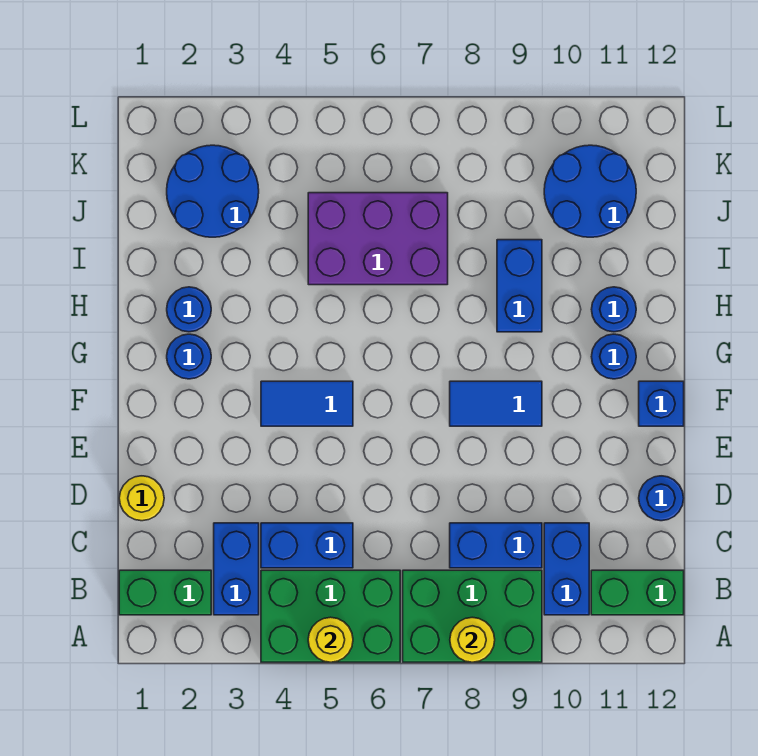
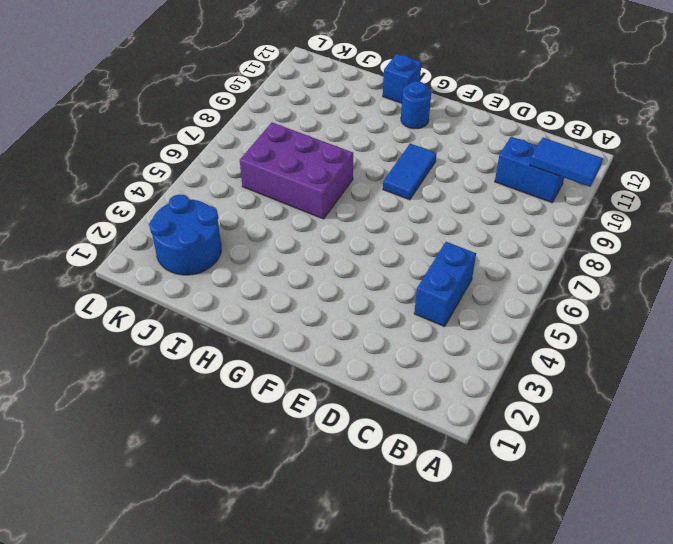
blue tile A10:B10 level 2 -> blue tile F4:F5 level 1
purple brick H6:J7 level 1 -> purple brick I5:J7 level 1
blue brick H12 level 1 -> blue brick F12 level 1
none -> green brick A4:B6 level 1
none -> green brick A7:B9 level 1
none -> green brick B1:B2 level 1

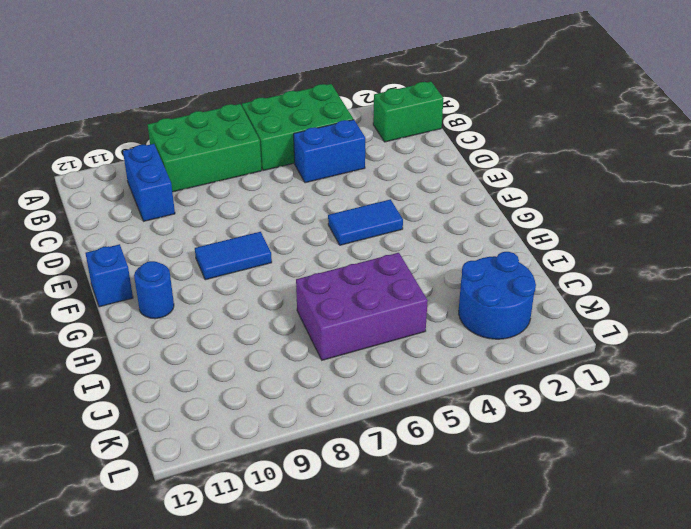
none -> blue brick B3:C3 level 1
none -> green brick B11:B12 level 1
none -> blue brick C8:C9 level 1

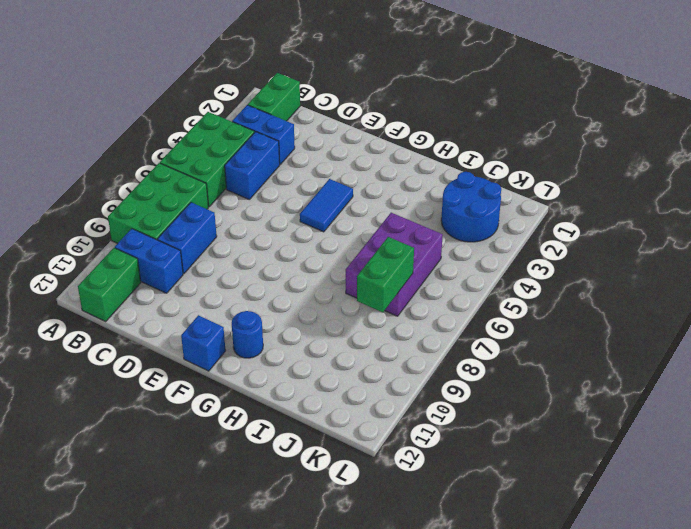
green brick J7:J8 level 2 -> none
none -> yellow round brick D1 level 1
none -> blue round brick D12 level 1
none -> blue tile F8:F9 level 1

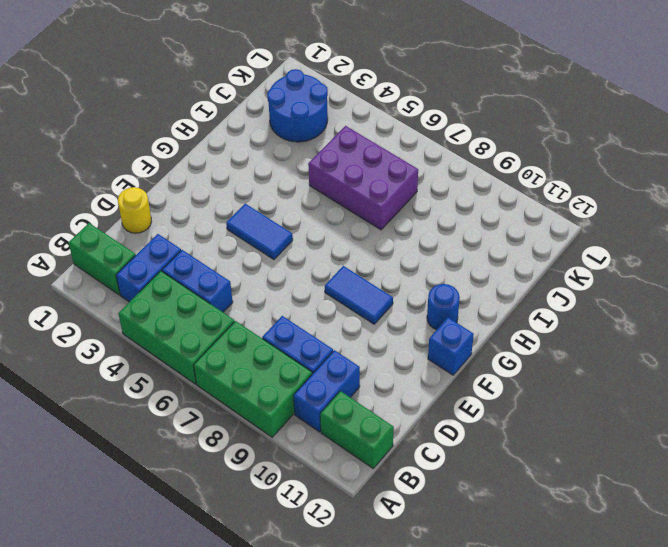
none -> blue round brick D12 level 1
none -> blue round brick G2 level 1
none -> blue round brick H2 level 1

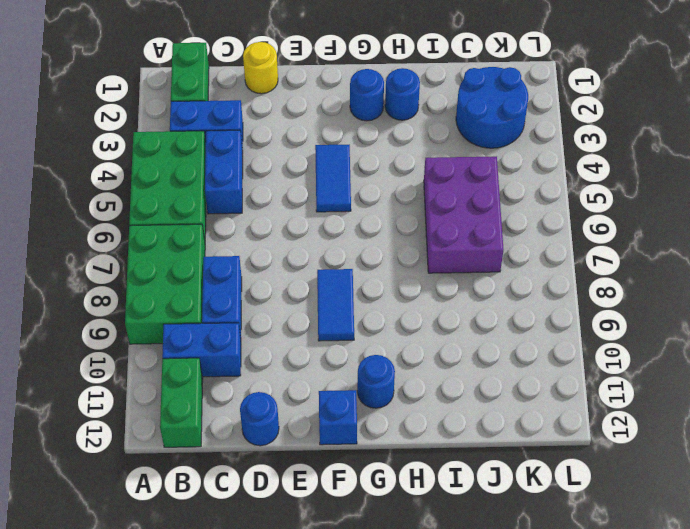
none -> blue brick H9:I9 level 1
none -> blue round brick H11 level 1
none -> blue round brick J10:K11 level 1

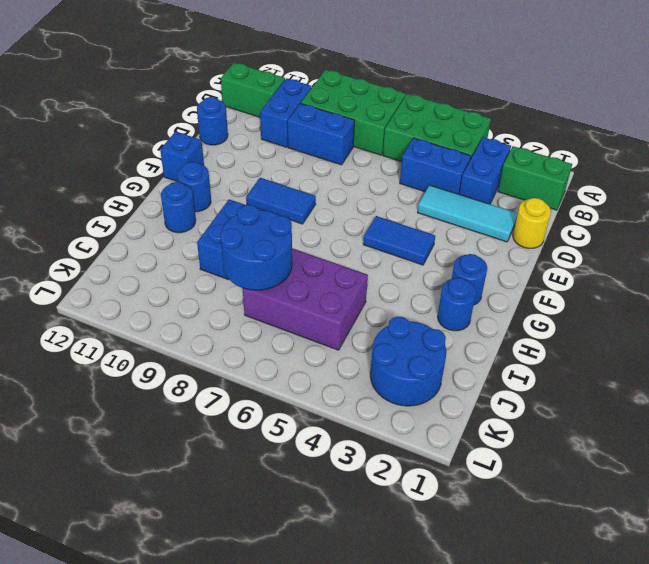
cyan tile D2:D4 level 1 -> none
blue round brick I7:J8 level 2 -> blue round brick J10:K11 level 1
none -> yellow round brick A5 level 2
none -> yellow round brick A8 level 2

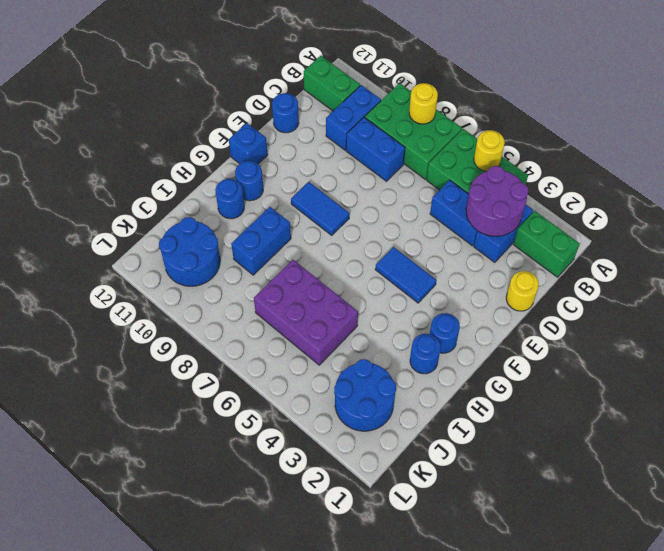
purple round brick B3:C4 level 2 -> none

